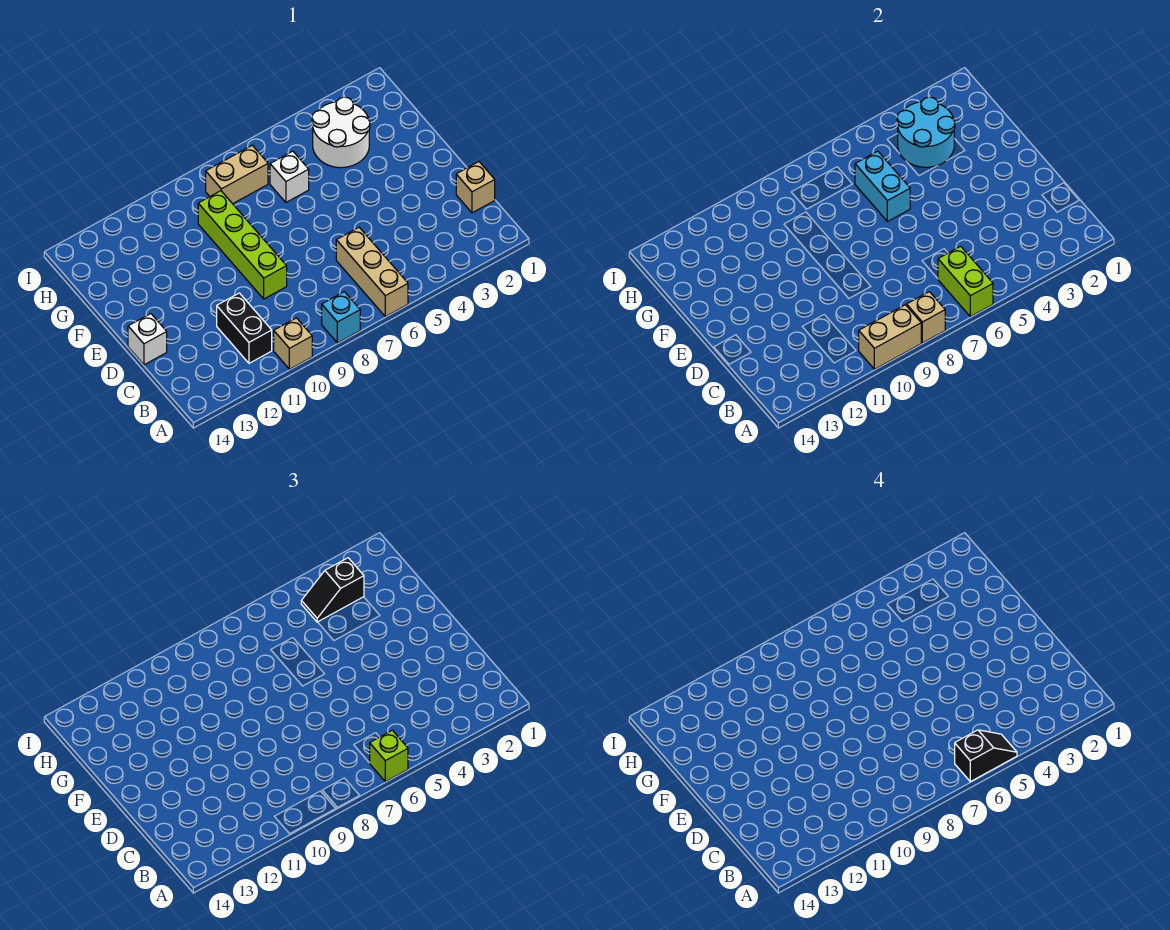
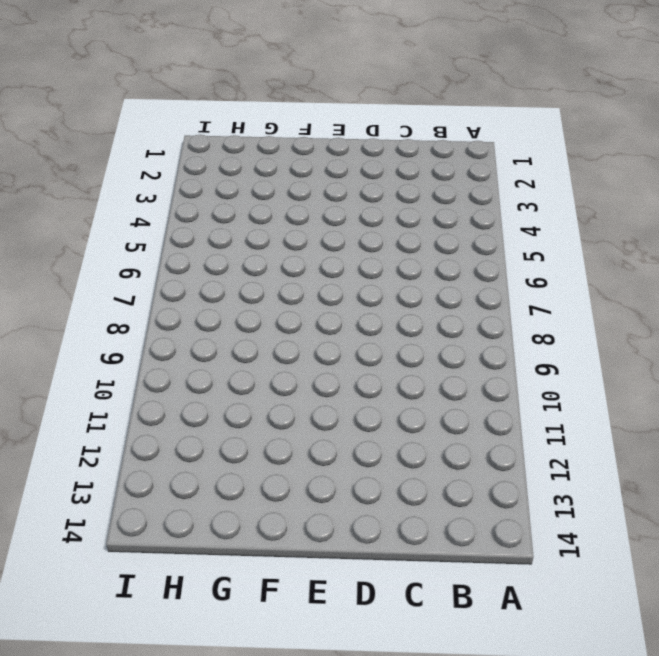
none -> tan brick A6:C6 level 1
none -> cyan brick A8 level 1
none -> tan brick A10 level 1

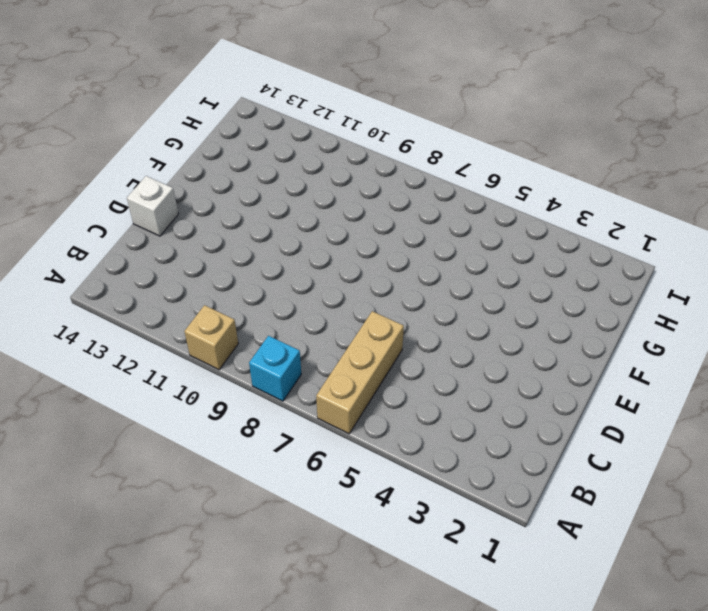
none -> black brick B11:C11 level 1
none -> tan brick C1 level 1
none -> lime brick D9:G9 level 1

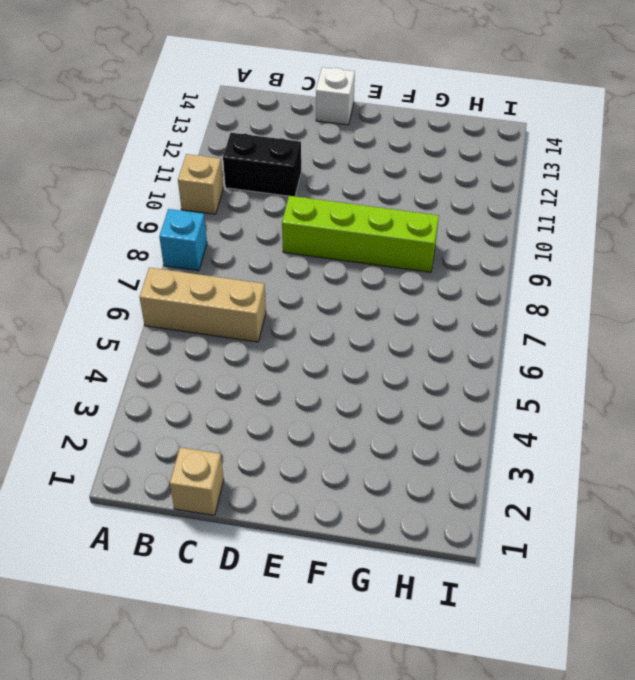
none -> white round brick G3:H4 level 1
none -> white brick G6 level 1
none -> tan brick H7:H8 level 1

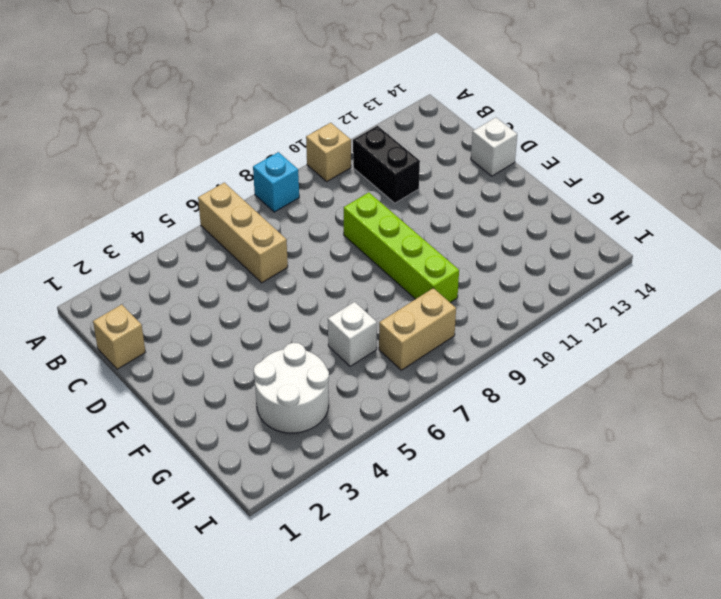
none -> lime brick A6:B6 level 2
none -> tan brick A8 level 2
none -> tan brick A9:A10 level 2

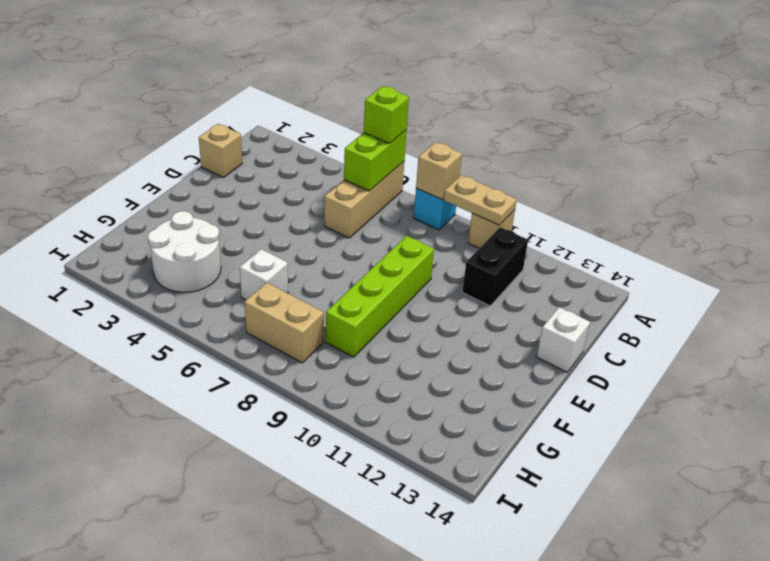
tan plate A9:A10 level 2 -> tan brick A9:A10 level 2
none -> cyan brick F6:G6 level 2
none -> cyan round brick G3:H4 level 2
none -> black slope H3:H4 level 3 top 3

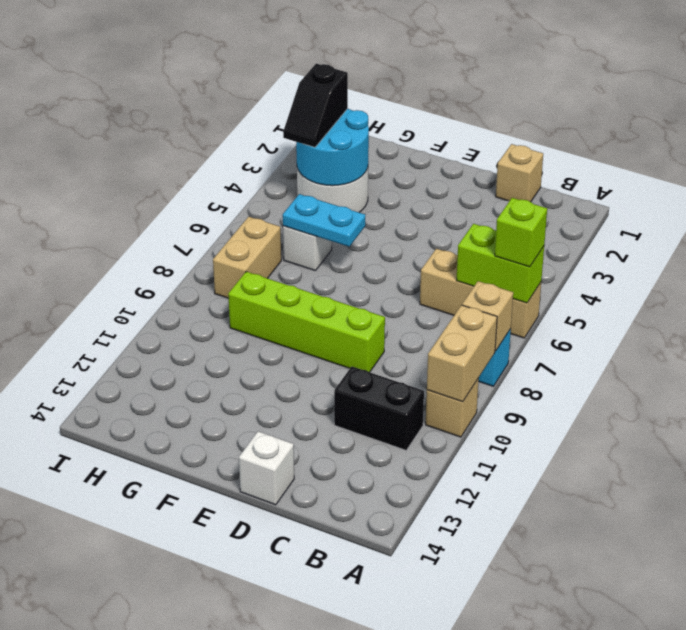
cyan plate F6:G6 level 2 -> cyan brick F6:G6 level 2
none -> black slope A5:A6 level 4 top 6

